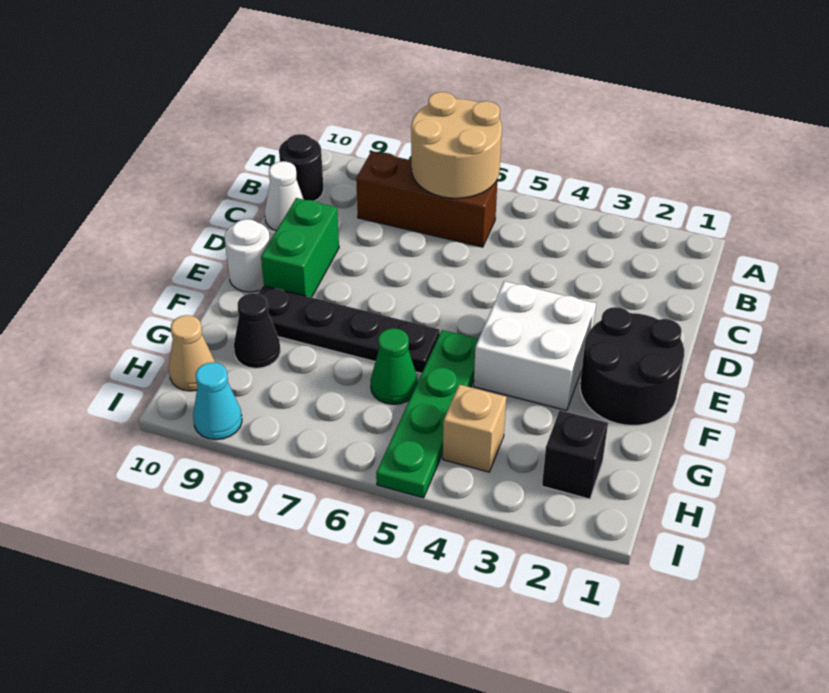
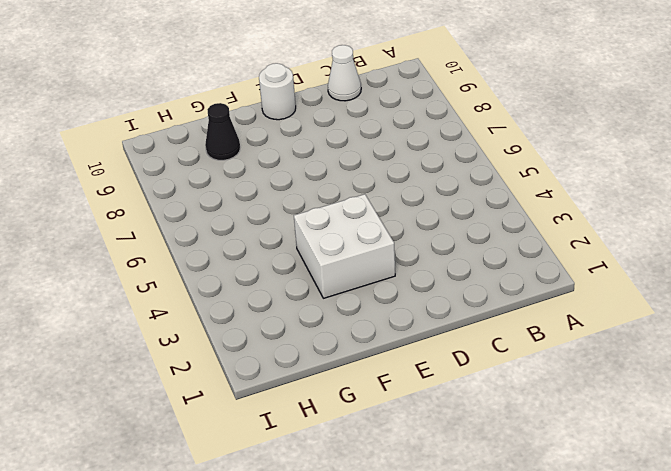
none -> brown brick B6:B8 level 1
none -> black round brick B10 level 1
none -> green brick D9:E9 level 1

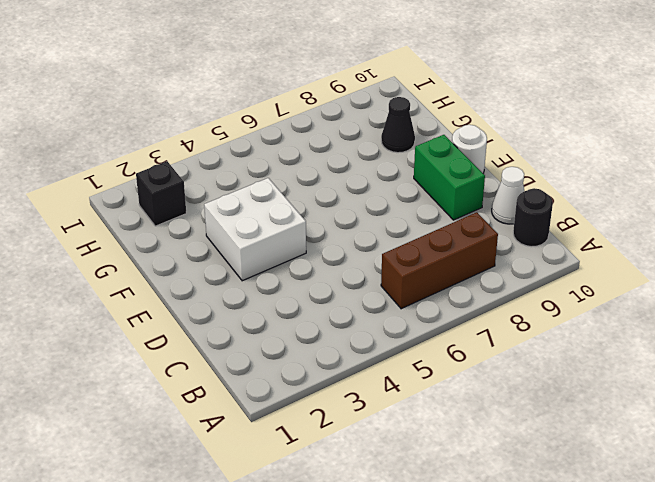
none -> black round brick E1:F2 level 1
none -> green plate F5:I5 level 1
none -> black plate F6:F9 level 1

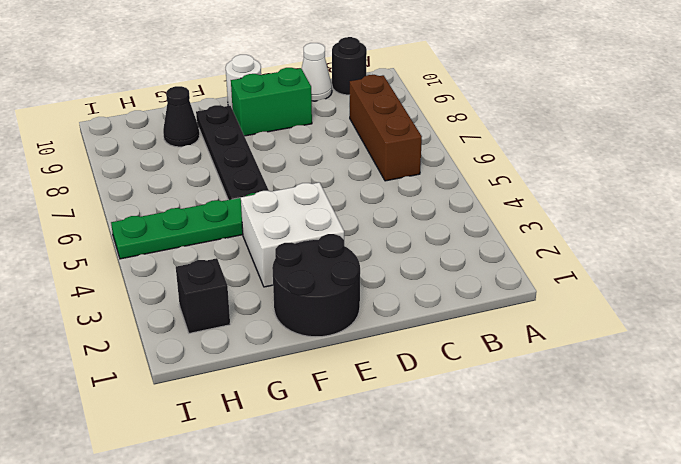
none -> green cone G6 level 1
none -> tan brick H4 level 1
none -> tan cone H10 level 1

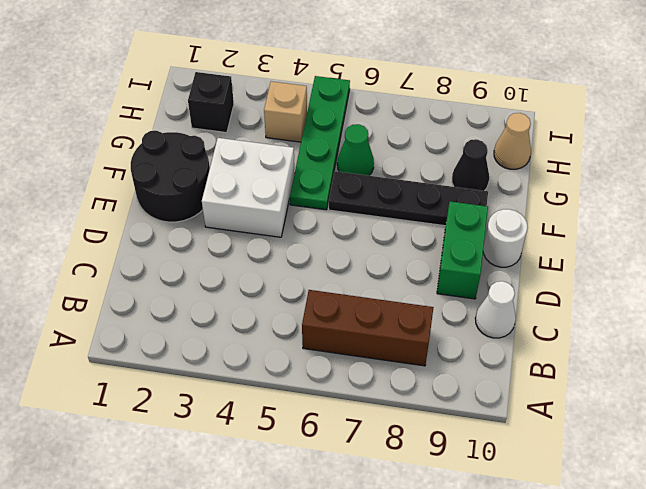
none -> black round brick B10 level 1
none -> cyan cone I9 level 1
none -> tan round brick A6:B7 level 2

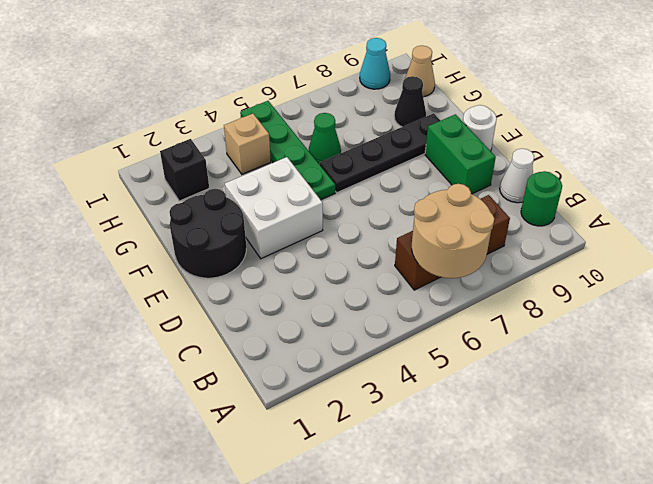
green round brick B10 level 1 -> black round brick B10 level 1

